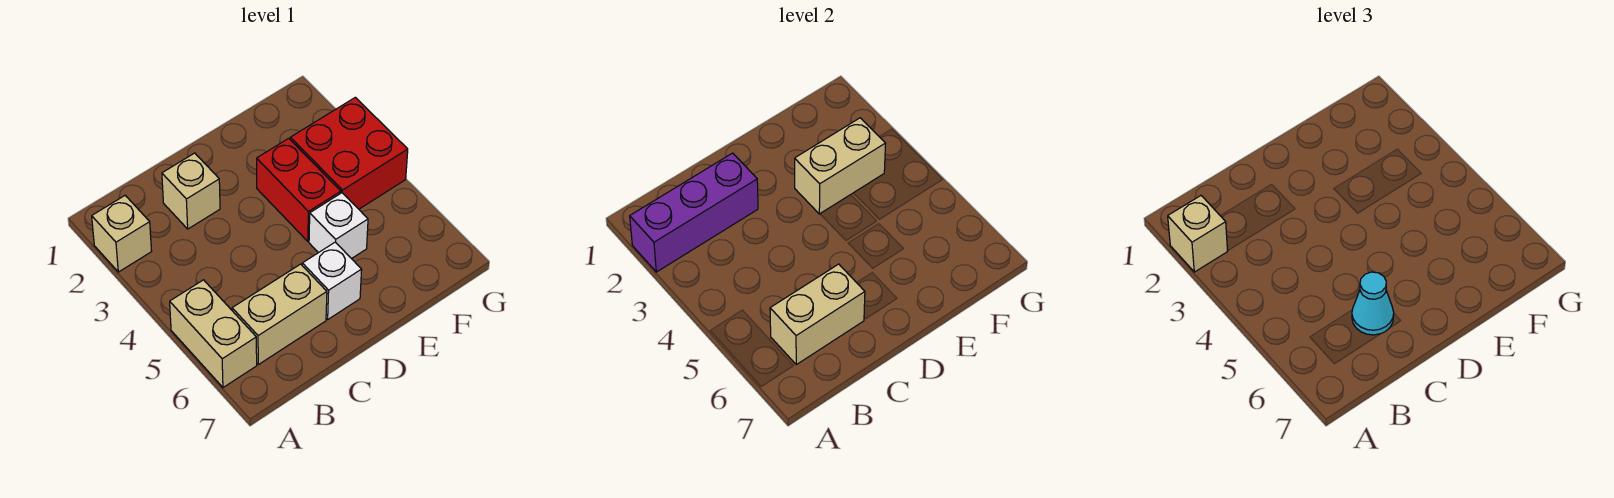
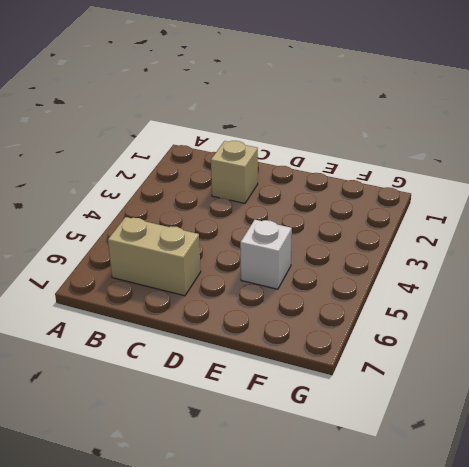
none -> tan brick A2 level 1
none -> tan brick A5:A6 level 1
none -> white brick D6 level 1

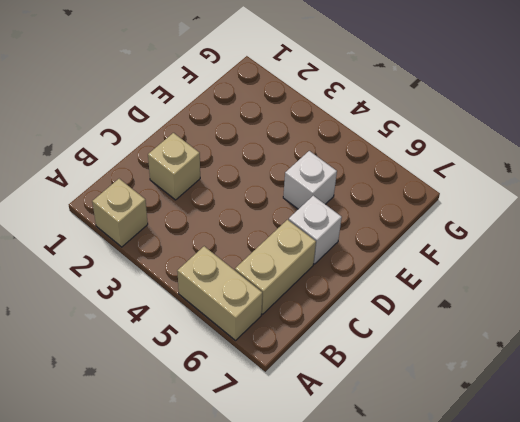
none -> red brick E3:E4 level 1
none -> red brick F3:G4 level 1
none -> purple brick A2:C2 level 2

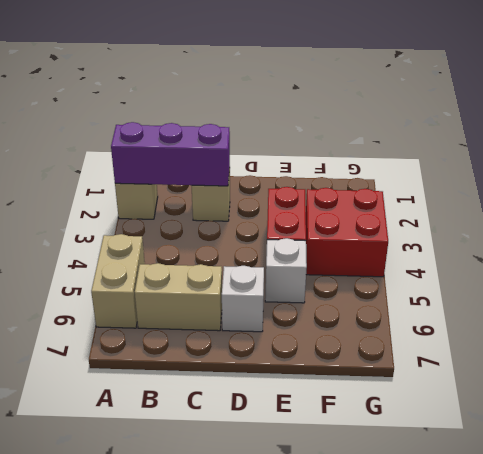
none -> tan brick B6:C6 level 2
none -> tan brick E3:F3 level 2
none -> tan brick A2 level 3

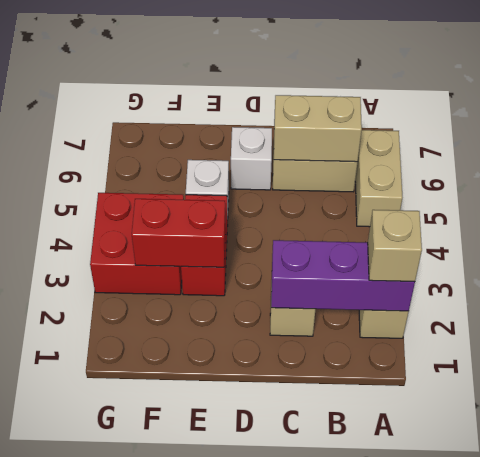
red brick E3:F3 level 2 -> tan brick E3:F3 level 2
none -> cyan cone C6 level 3

